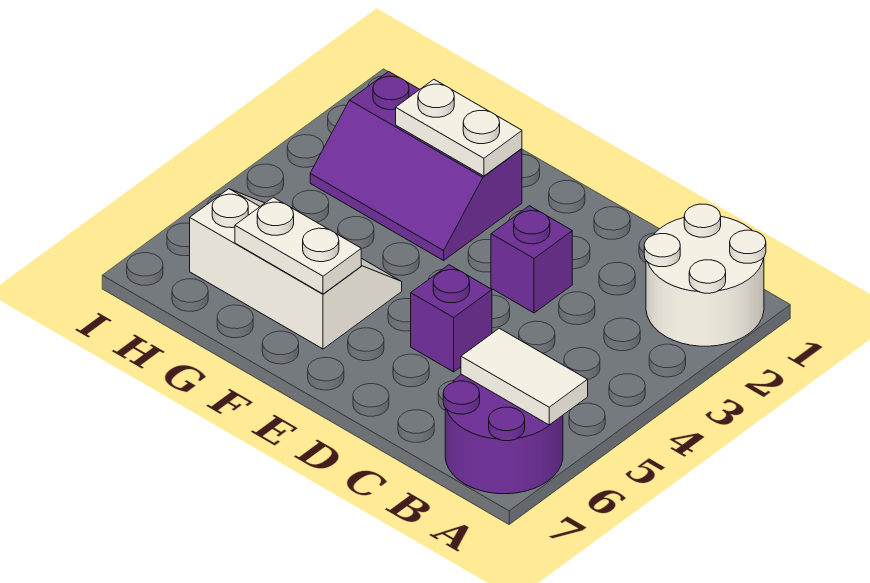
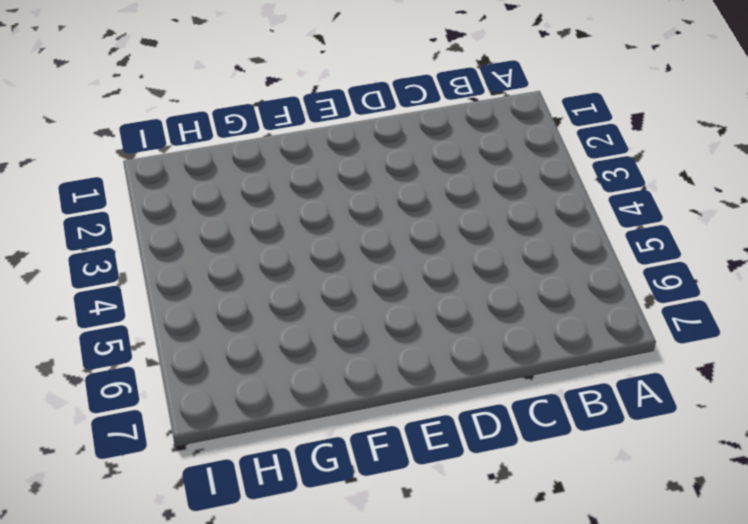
none -> white round brick A1:B2 level 1
none -> purple round brick A6:B7 level 1

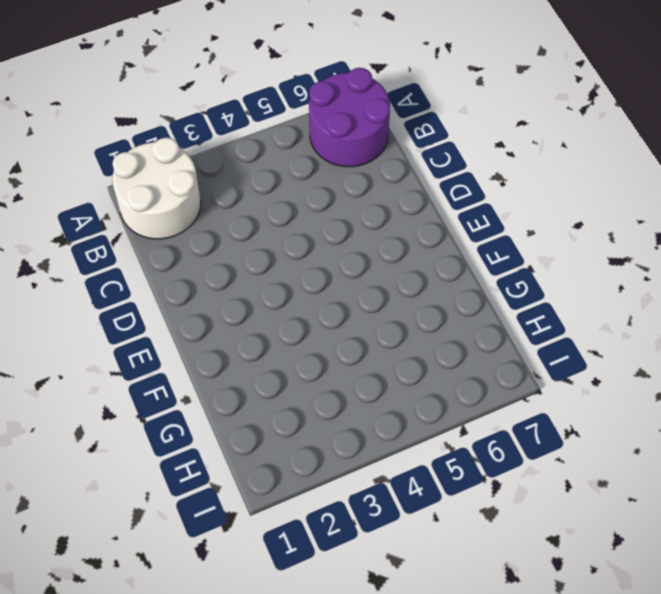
none -> purple brick D3 level 1
none -> purple brick D5 level 1

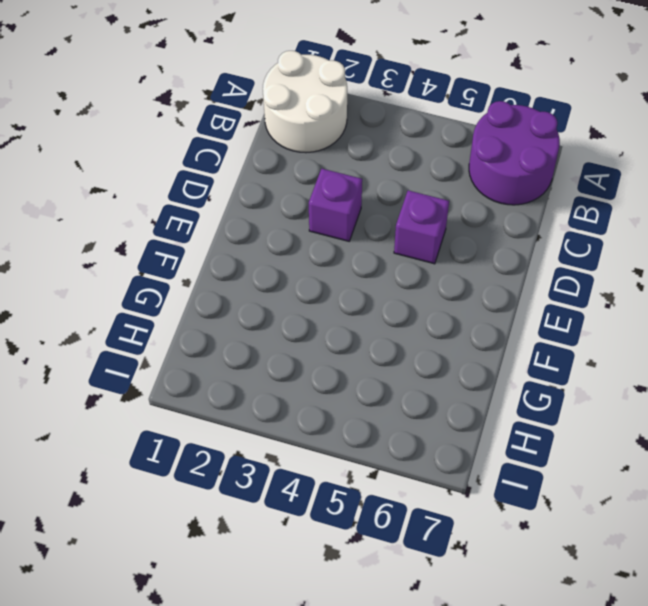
none -> purple slope F2:H3 level 1 top 2
none -> white slope F5:H6 level 1 top 6

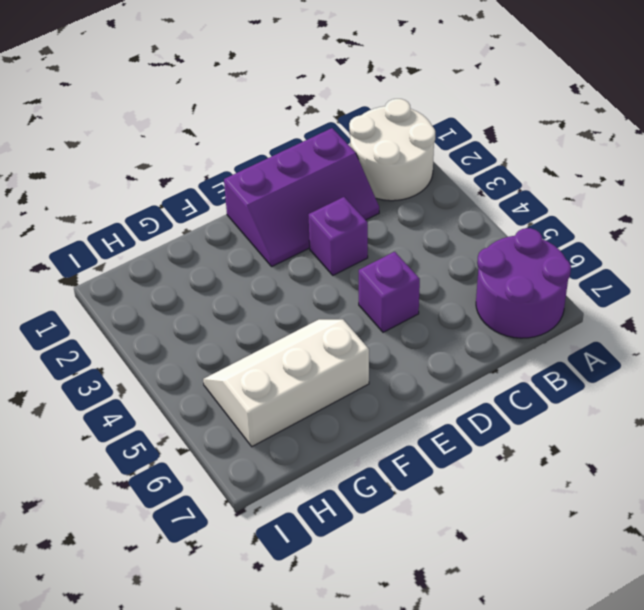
purple slope C1:E2 level 1 top 1 -> purple slope F2:H3 level 1 top 2
none -> white tile A6:B6 level 2
none -> white plate F2:G2 level 2

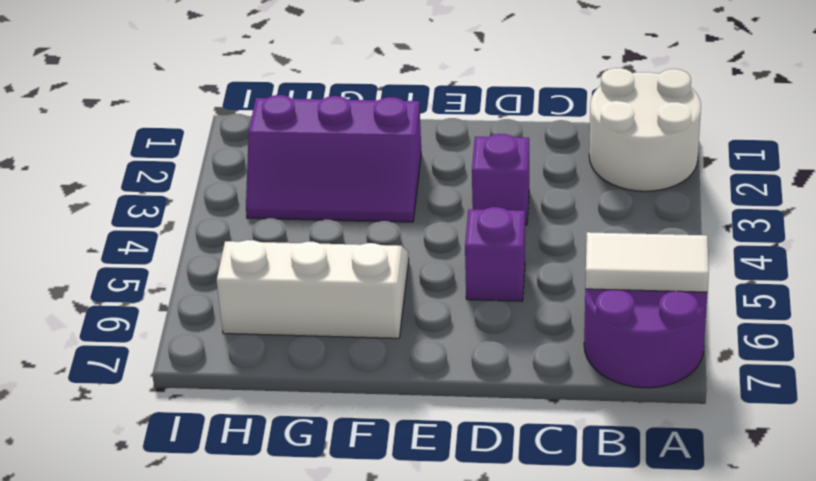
none -> white plate F2:G2 level 2
none -> white plate F6:G6 level 2

